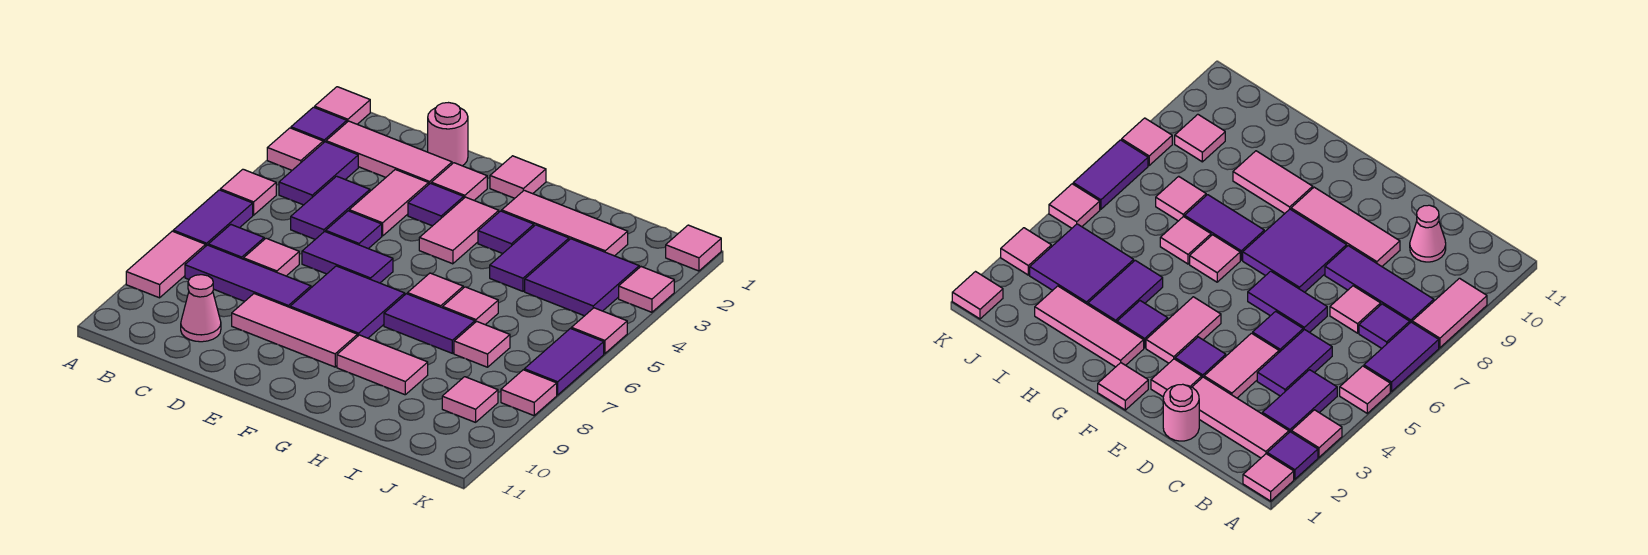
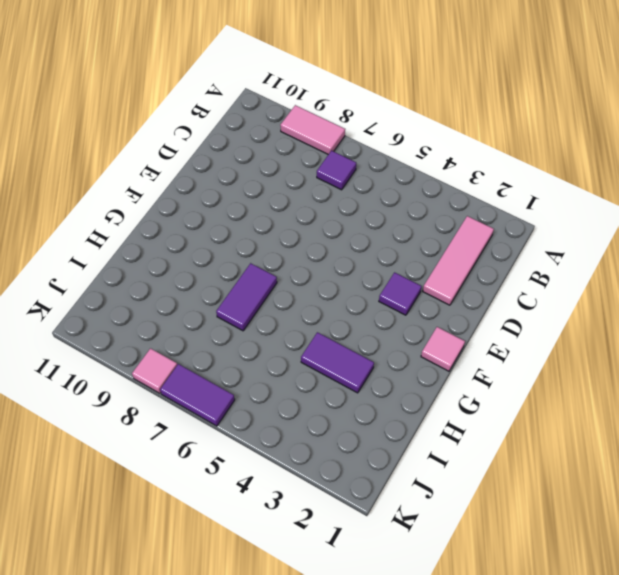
none -> pink tile A1 level 1
none -> purple tile A2 level 1
none -> pink tile A3 level 1
none -> pink tile A5 level 1

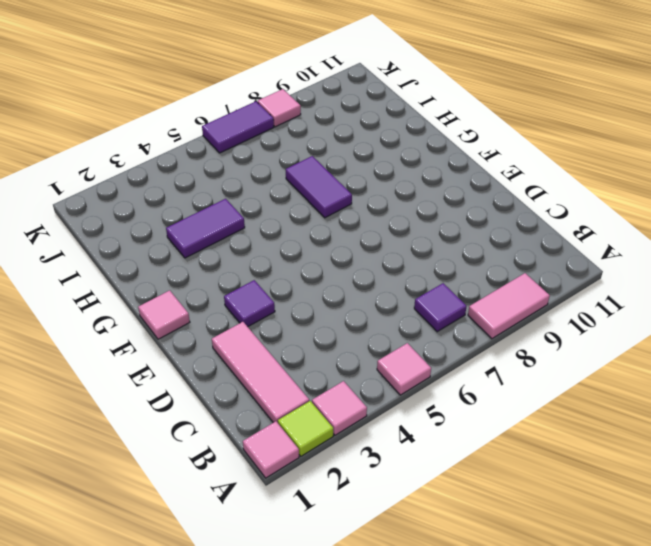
lime tile A2 level 1 -> purple tile A2 level 1
none -> purple tile A6:A7 level 1
none -> purple tile B3:B4 level 1
none -> purple tile B8:D8 level 1
none -> purple tile C4:C5 level 1

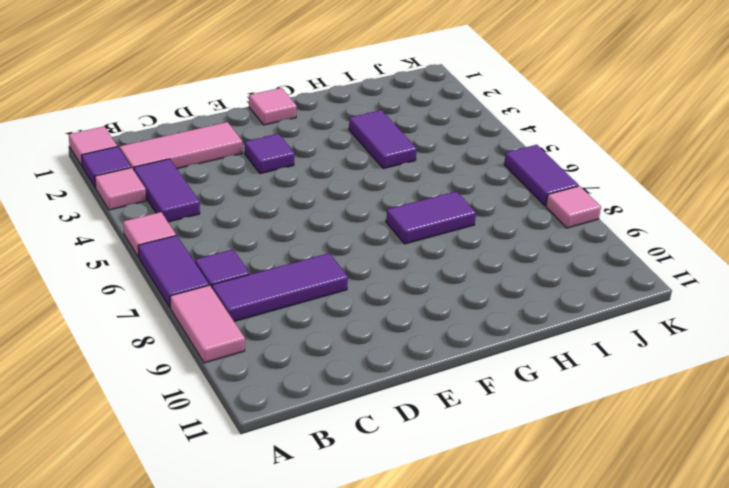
none -> purple tile C4:C5 level 1
none -> pink tile C7 level 1
none -> pink cone C10 level 1
none -> pink round brick D1 level 1

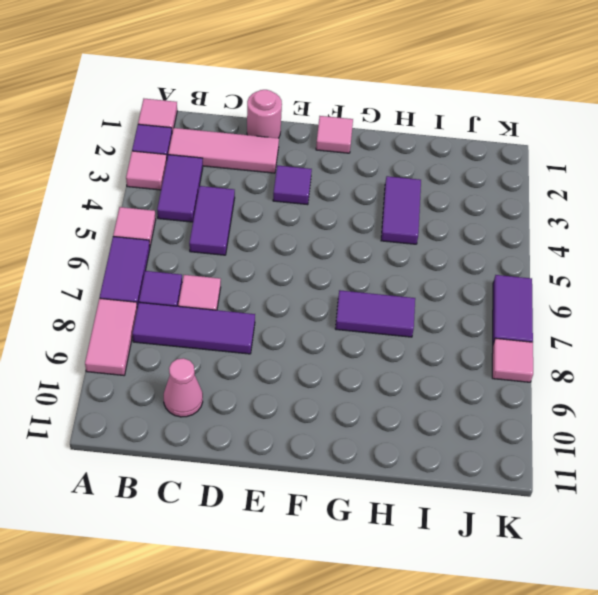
none -> pink tile D3:D4 level 1
none -> purple tile D5 level 1
none -> purple tile D6:E6 level 1
none -> pink tile D9:F9 level 1

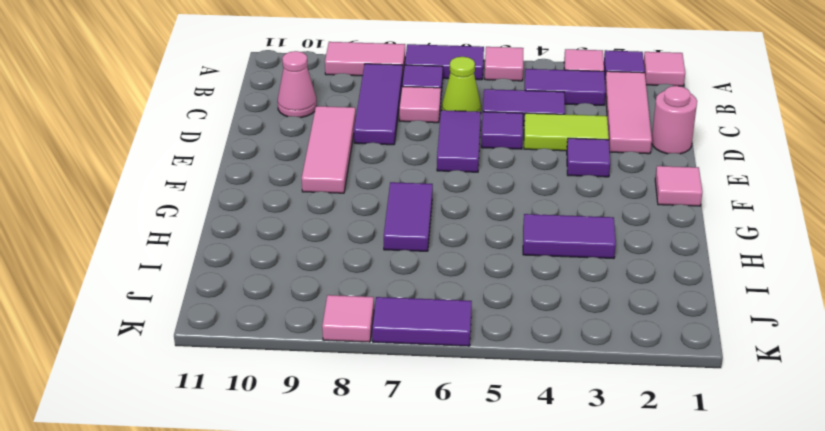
lime cone C6 level 1 -> none
lime tile D3:D4 level 1 -> pink tile D3:D4 level 1
none -> pink tile E2 level 1
none -> purple tile E7:F8 level 1
none -> pink tile F3:F4 level 1
none -> pink tile G2:I2 level 1

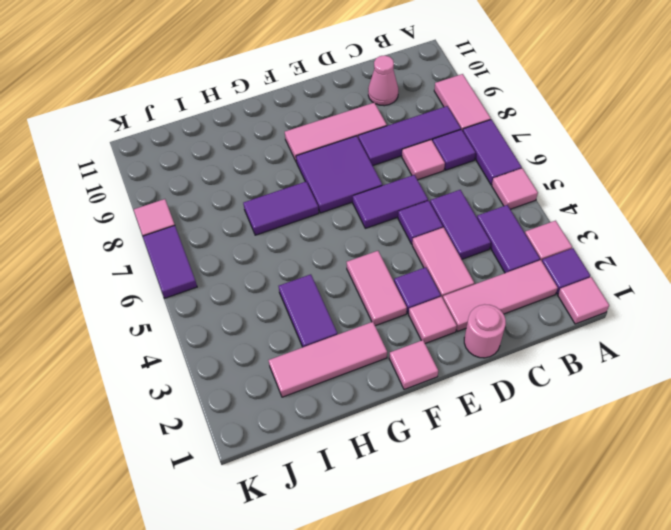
none -> purple tile G3 level 1
none -> pink tile G6 level 1
none -> pink tile G9:H9 level 1
none -> pink tile H6 level 1

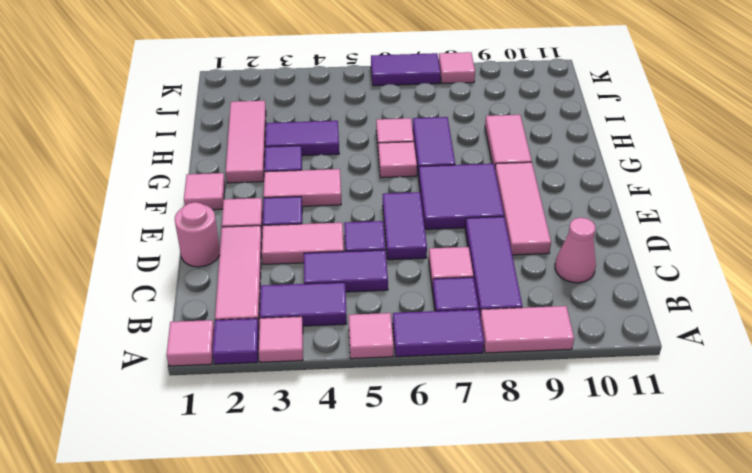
none -> purple tile I3:J4 level 1
none -> pink tile I7 level 1
none -> pink tile J9 level 1
none -> pink tile K1 level 1

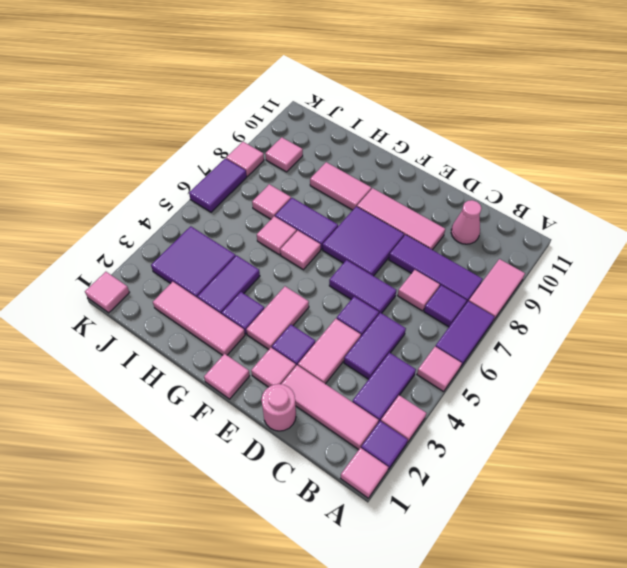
none -> pink tile K3 level 1
none -> pink tile K5 level 1

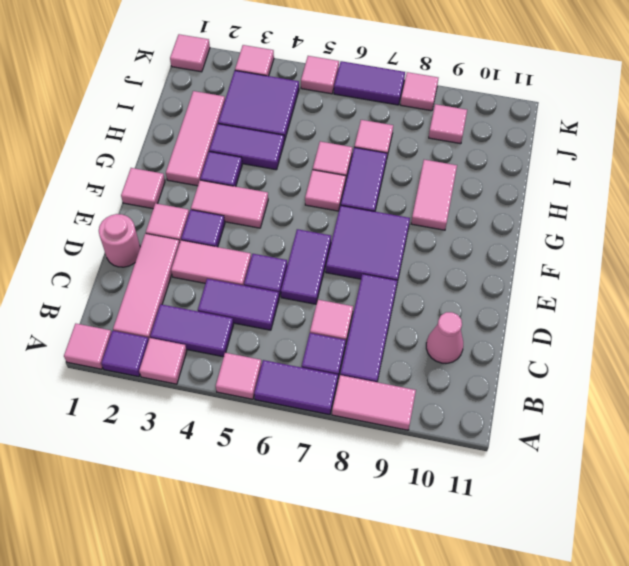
none -> pink tile D9:F9 level 1

